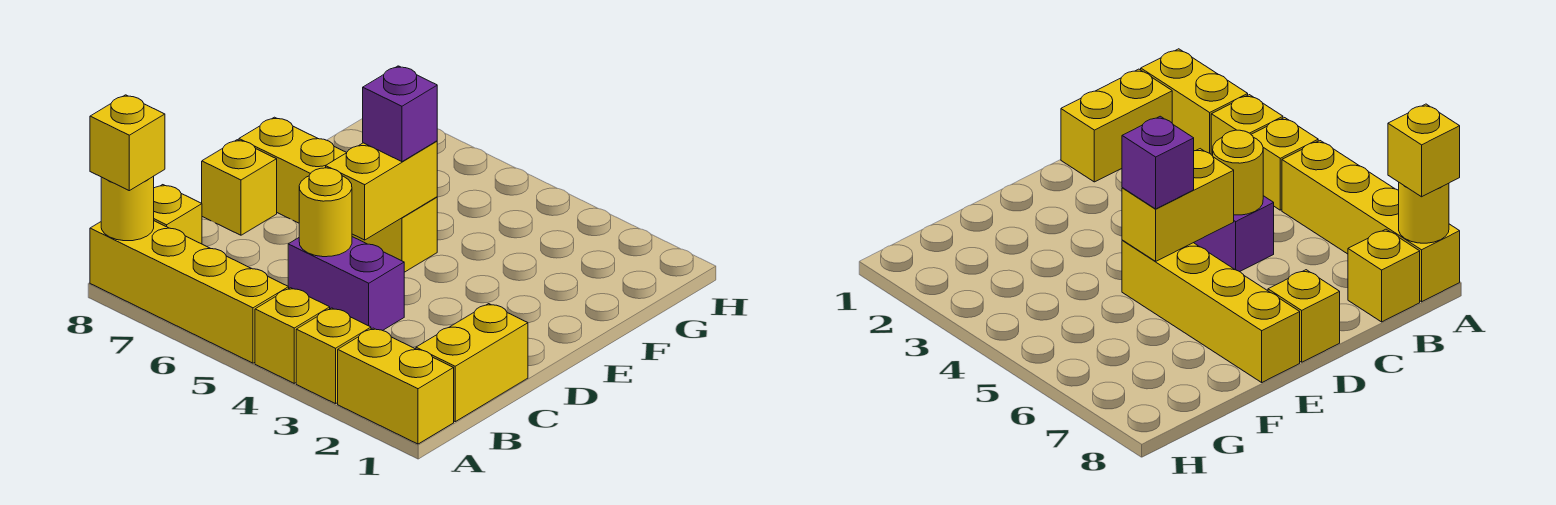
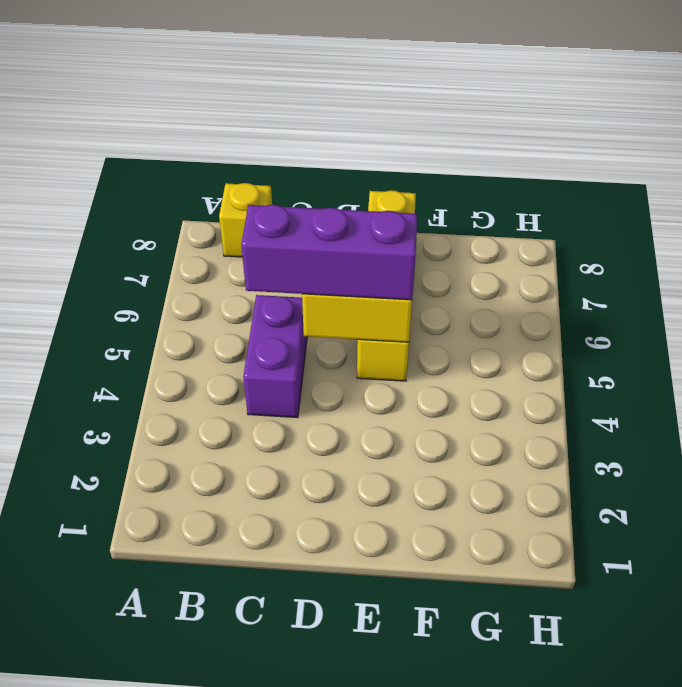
purple brick C5:E5 level 3 -> purple brick E5 level 3
none -> yellow brick A1:A2 level 1
none -> yellow brick A3 level 1
none -> yellow brick A4 level 1

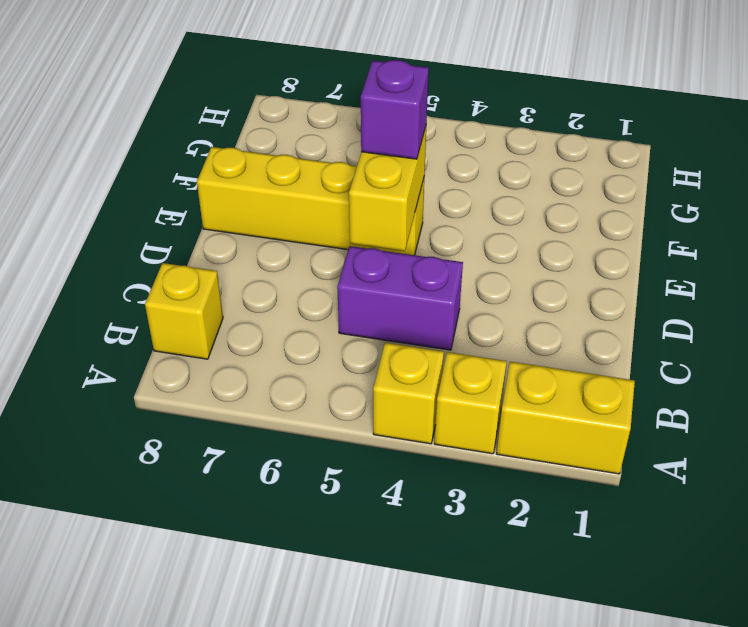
none -> yellow brick A5:A8 level 1
none -> yellow brick B1:C1 level 1
none -> yellow brick D8 level 1

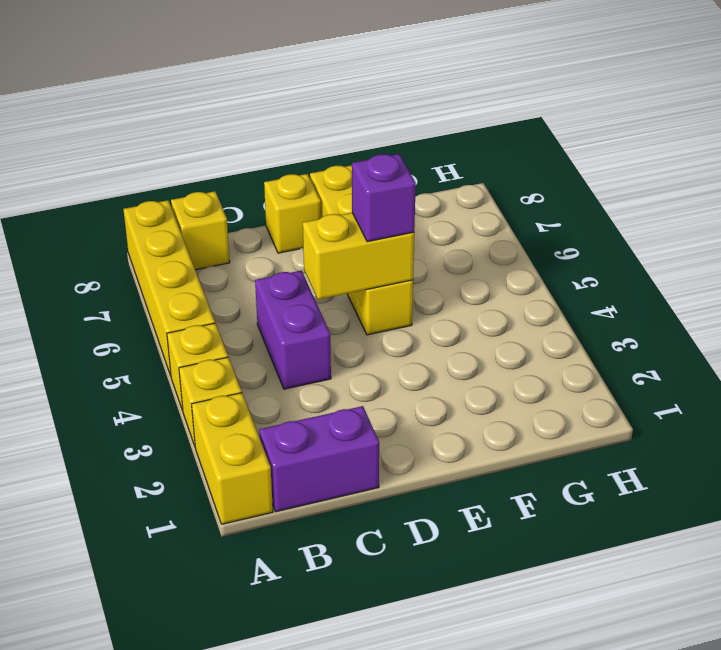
purple brick B1:C1 level 1 -> yellow brick B1:C1 level 1
none -> yellow round brick A8 level 2
none -> yellow round brick C5 level 2
none -> yellow brick A8 level 3

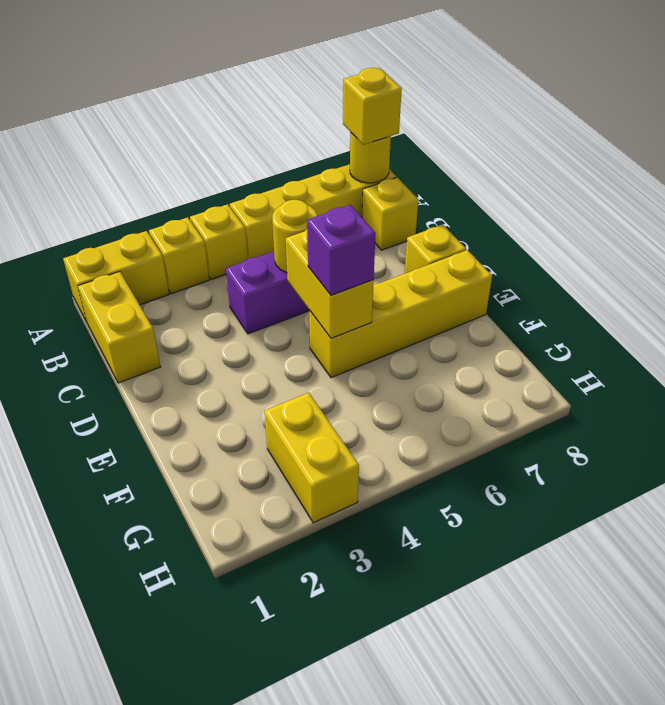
yellow brick G3:H3 level 1 -> none

